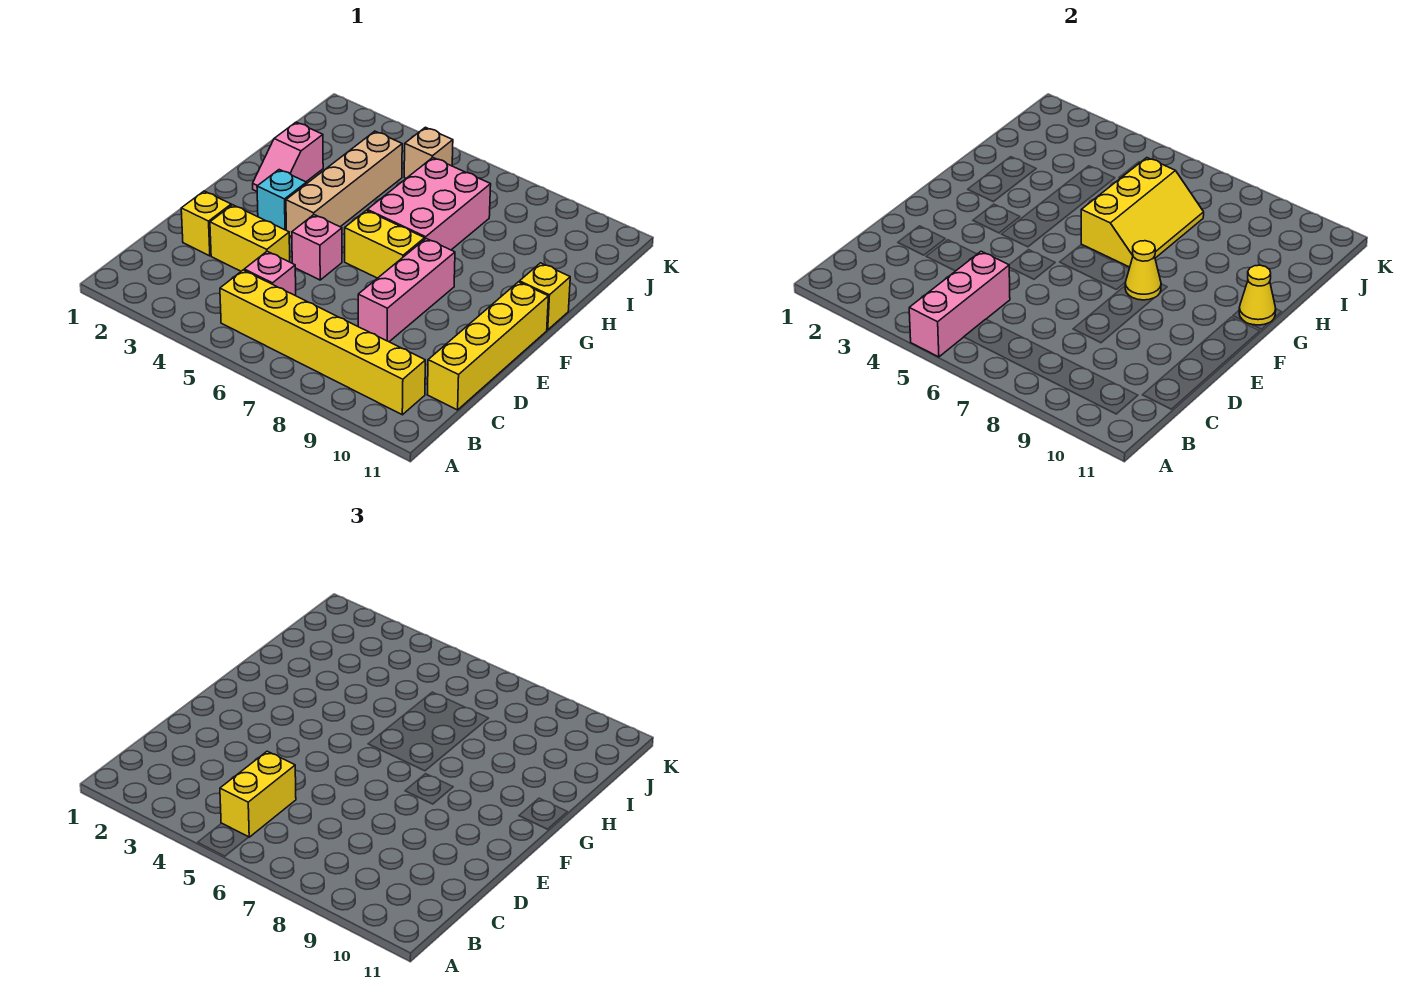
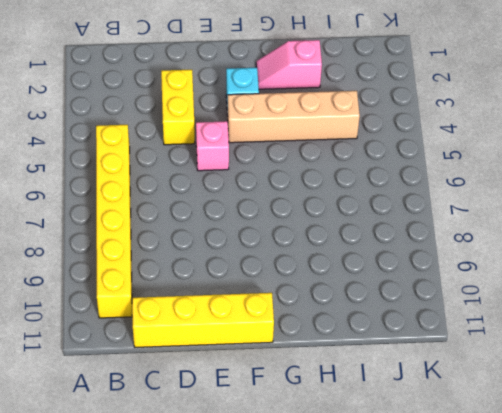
none -> pink brick C5 level 1
none -> yellow brick D2 level 1
none -> pink brick D8:F8 level 1

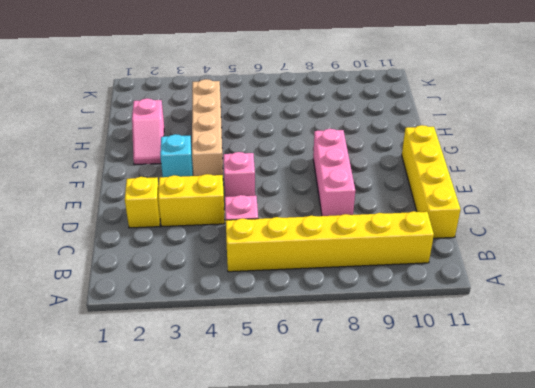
none -> yellow brick F6:F7 level 1
none -> pink brick G6:I7 level 1
none -> yellow brick G11 level 1

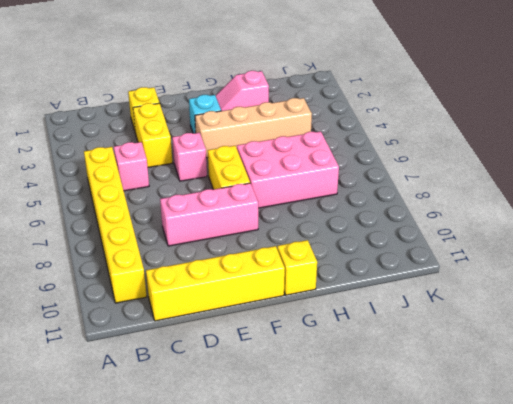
none -> tan brick J5 level 1
none -> pink brick A5:C5 level 2
none -> yellow cone F8 level 2

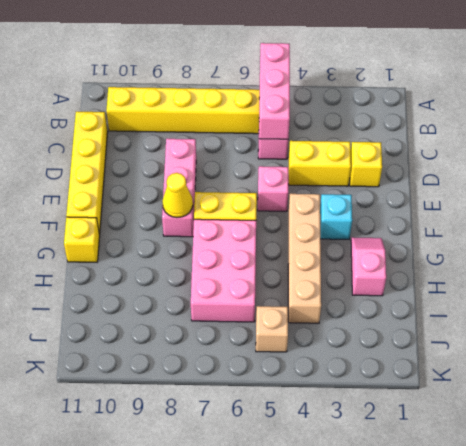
none -> yellow slope G6:I7 level 2 top 6
none -> yellow cone G11 level 2
none -> yellow brick B5:C5 level 3

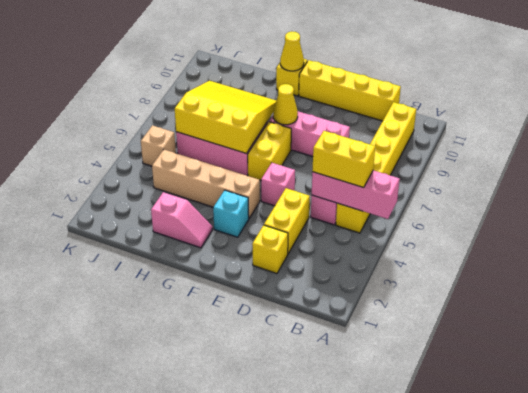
yellow slope G6:I8 level 2 top 6 -> yellow slope G6:I7 level 2 top 6

